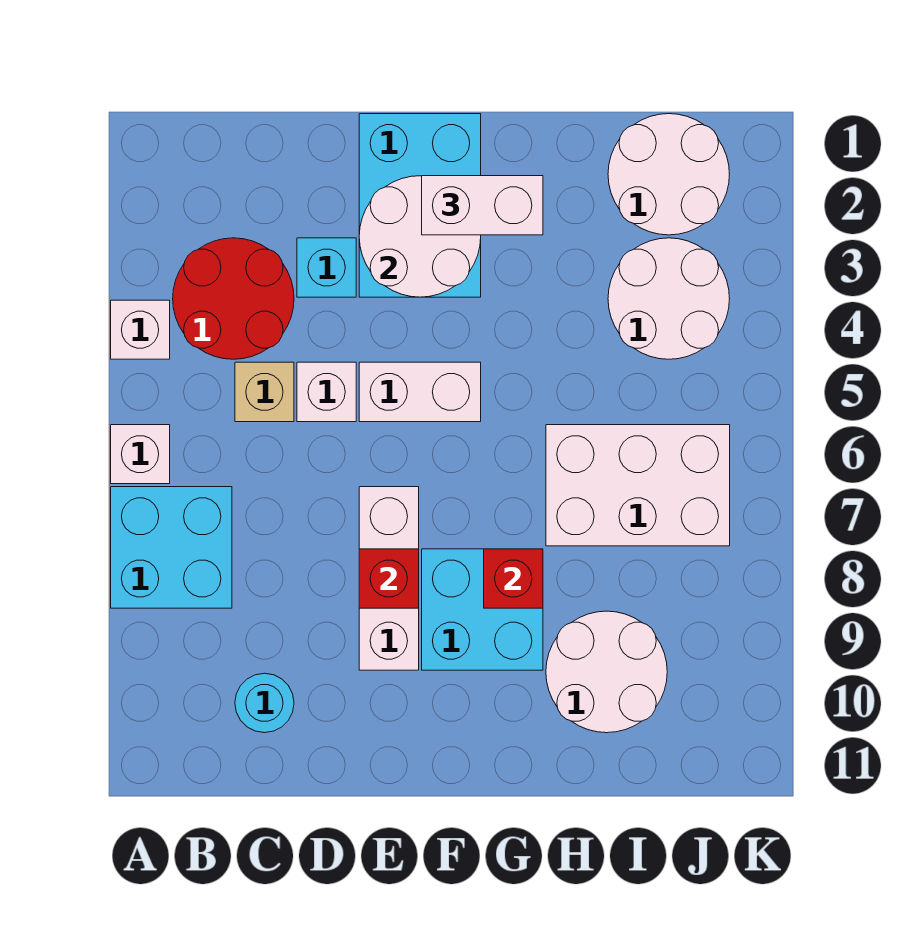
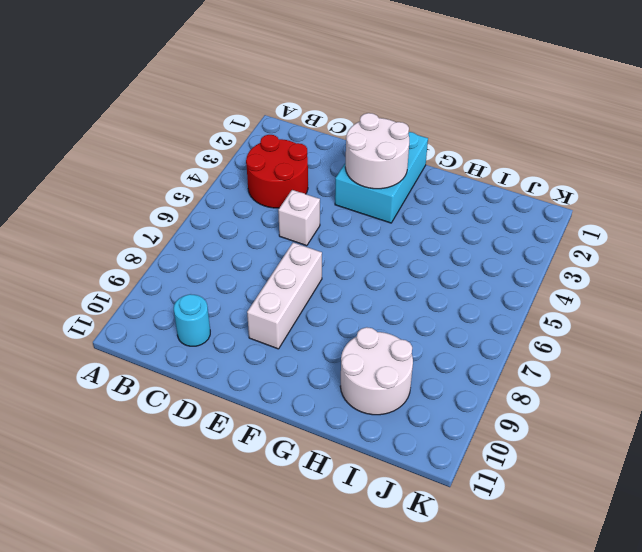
none -> white brick A4 level 1
none -> white brick A6 level 1
none -> cyan brick A7:B8 level 1

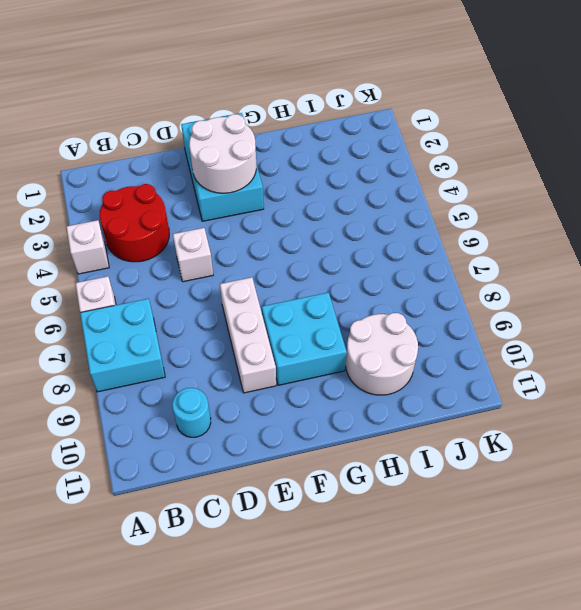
none -> tan brick C5 level 1
none -> cyan brick D3 level 1
none -> white brick E5:F5 level 1

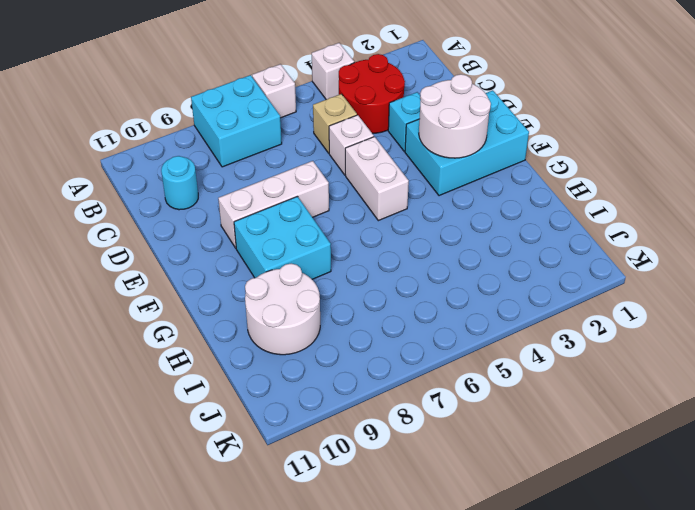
none -> white brick H6:J7 level 1
none -> white round brick I1:J2 level 1
none -> white round brick I3:J4 level 1

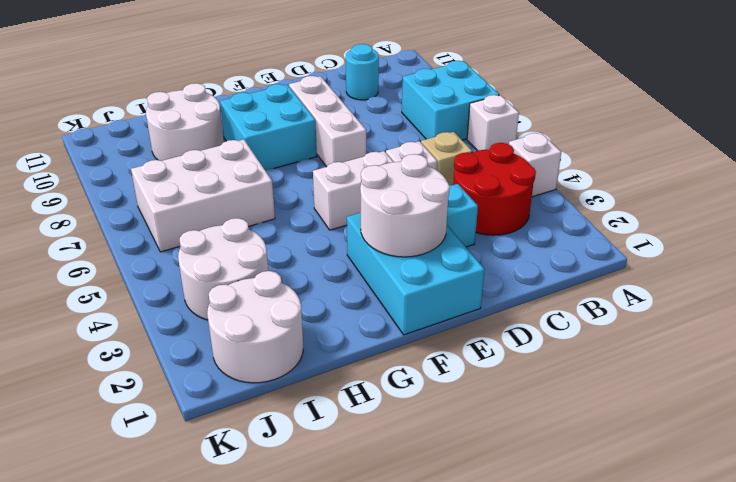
none -> red brick E8 level 2
none -> red brick G8 level 2
none -> white brick F2:G2 level 3

